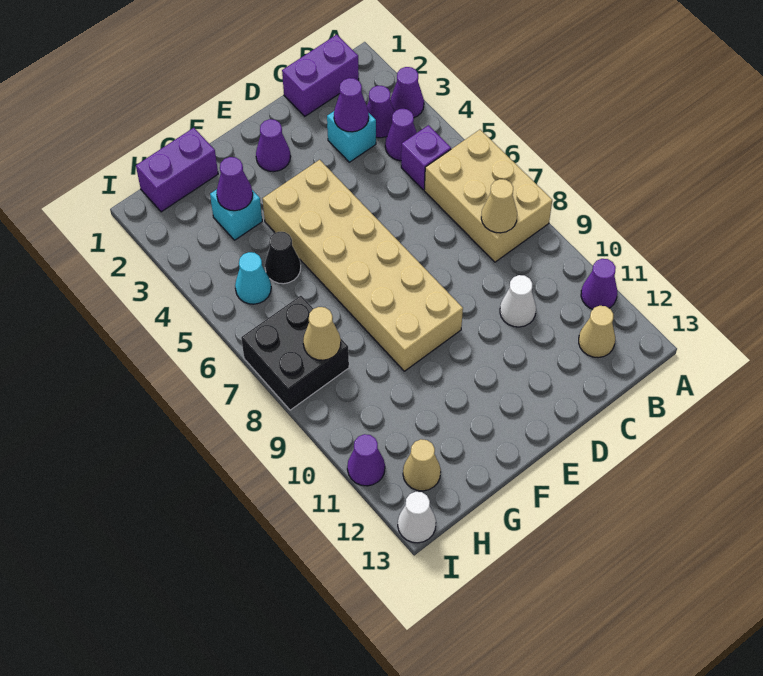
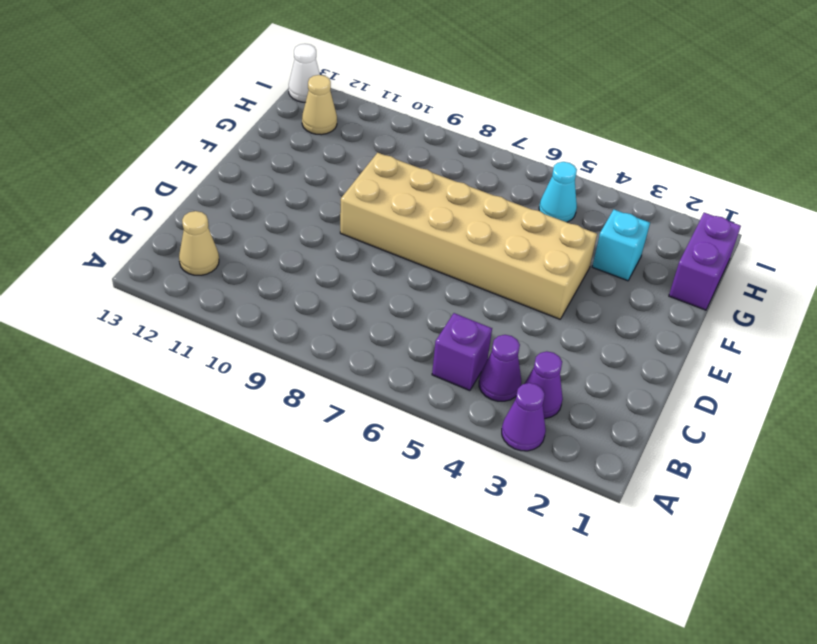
none -> tan brick A6:B8 level 1
none -> purple cone A11 level 1
none -> purple brick B1:C1 level 1

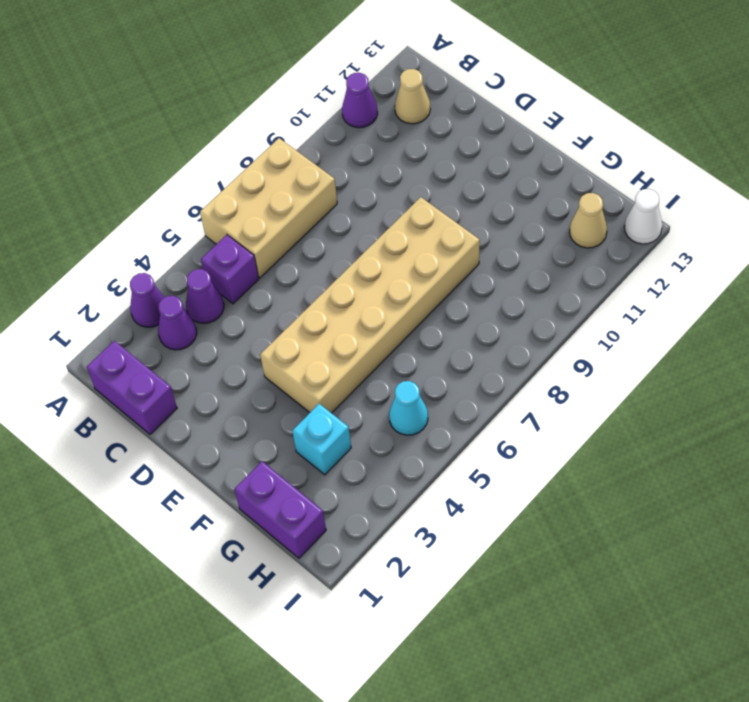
none -> cyan brick C3 level 1
none -> white cone C10 level 1
none -> purple cone E2 level 1

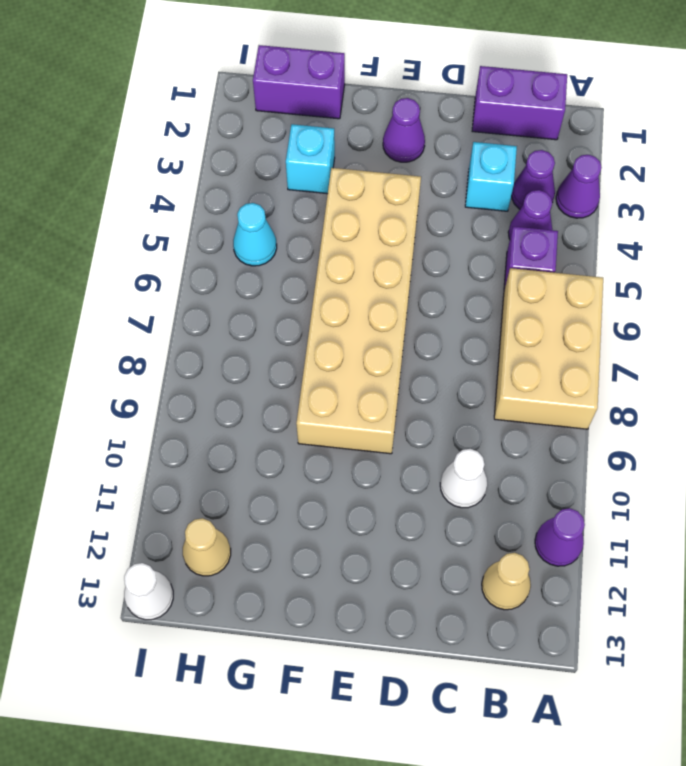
none -> black cone G5 level 1
none -> black brick H7:I8 level 1
none -> purple cone I11 level 1

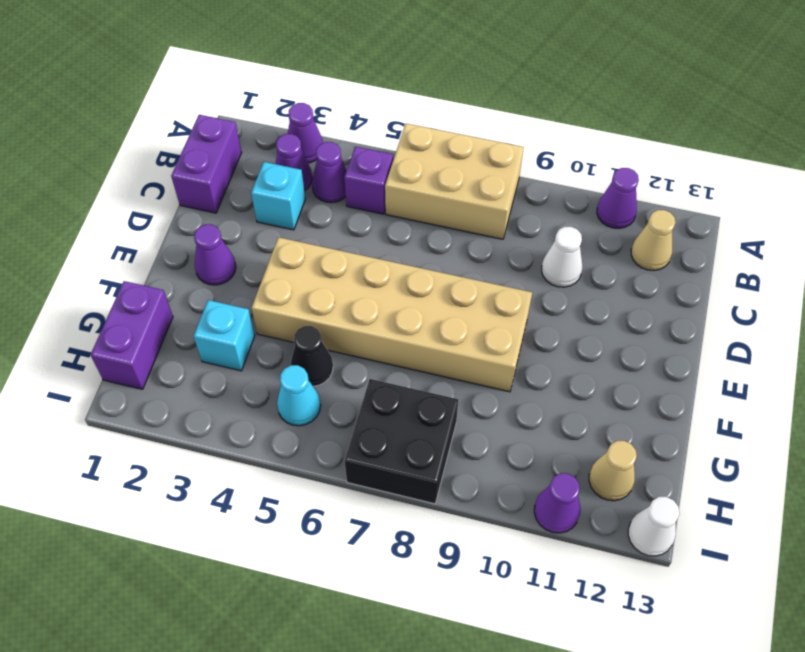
none -> tan cone B8 level 2
none -> purple cone C3 level 2
none -> purple cone G3 level 2

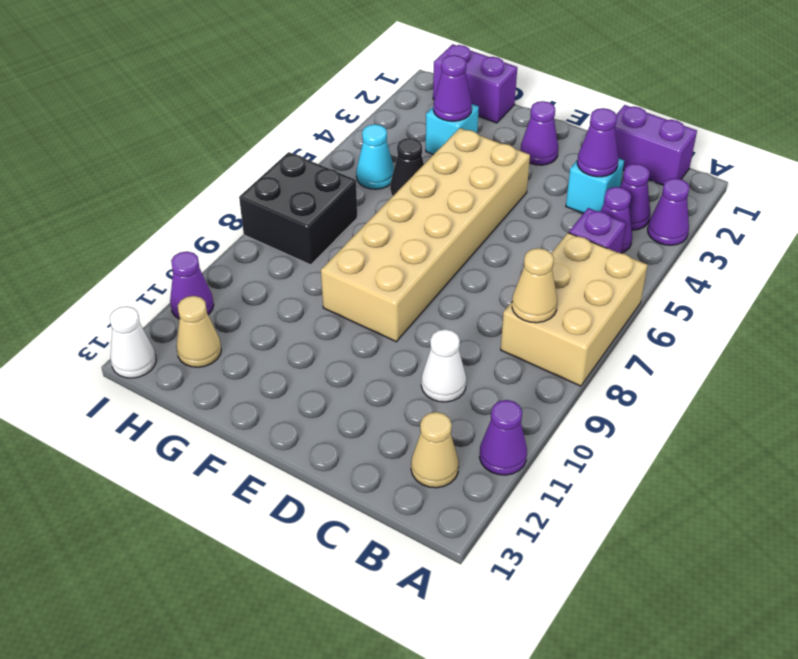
none -> tan cone H8 level 2

